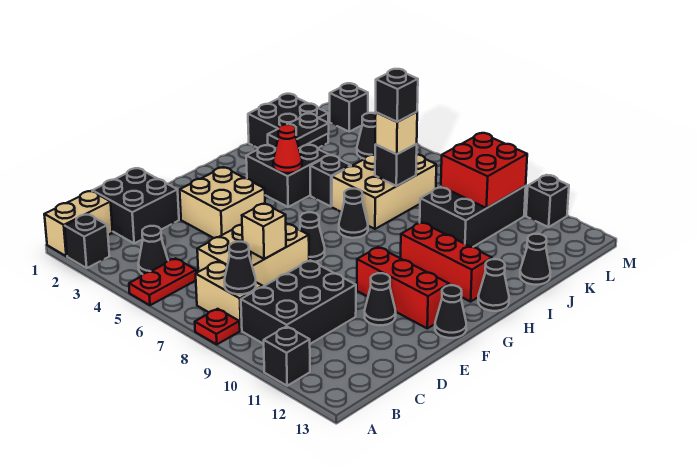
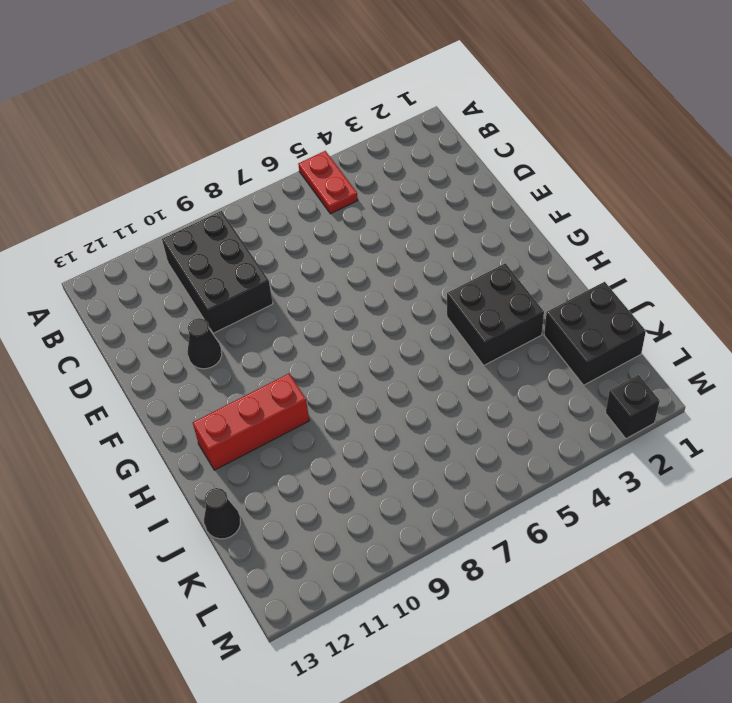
none -> tan brick A1:B1 level 1
none -> black brick A2 level 1
none -> red plate A8 level 1
none -> black brick A11 level 1

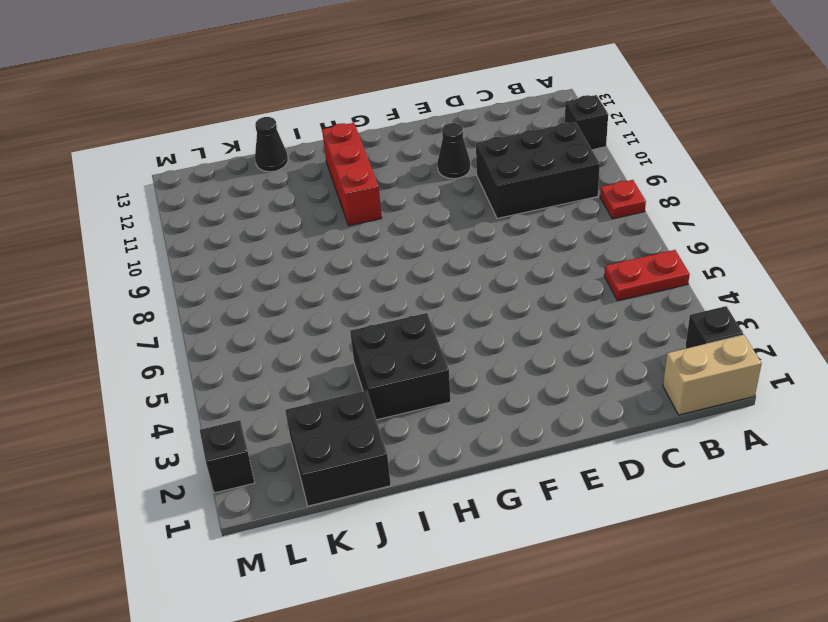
none -> black cone B4 level 1
none -> tan brick B7:B8 level 1
none -> black brick C1:D2 level 1
none -> tan brick C6:E7 level 1

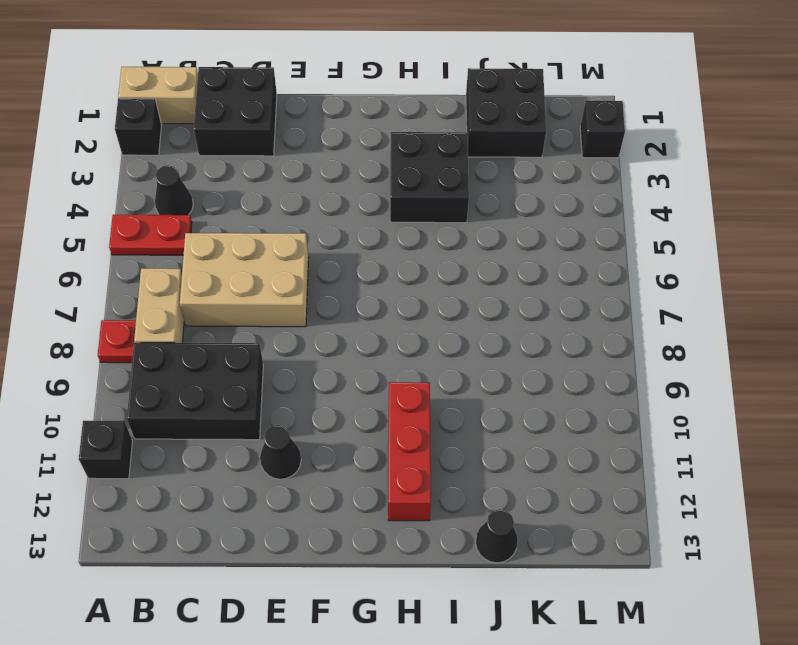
none -> tan brick E3:F4 level 1
none -> black cone F7 level 1
none -> red brick F10:F12 level 1
none -> black cone F13 level 1

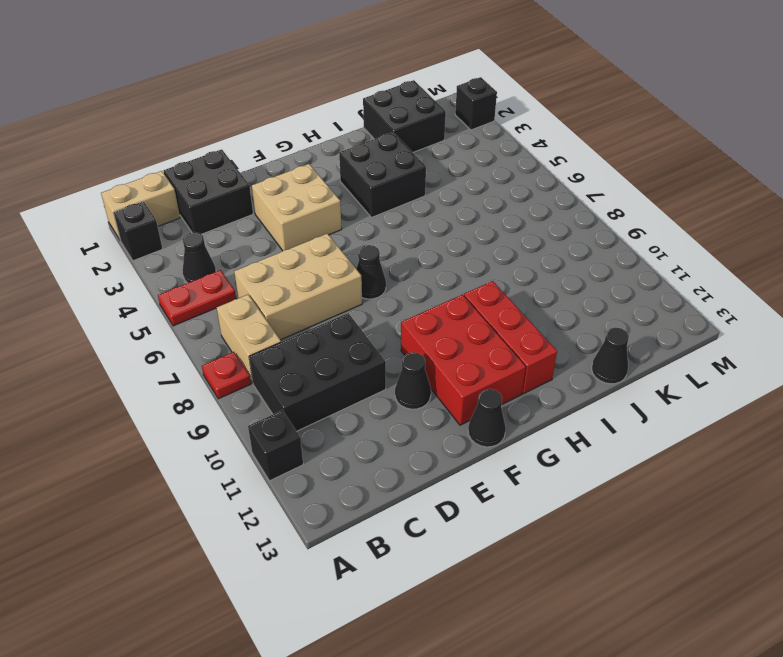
red brick F10:G12 level 1 -> red brick F10:F12 level 1
none -> black cone H7 level 1
none -> black cone H13 level 1
none -> black brick I5 level 1
none -> tan brick I6:K7 level 1

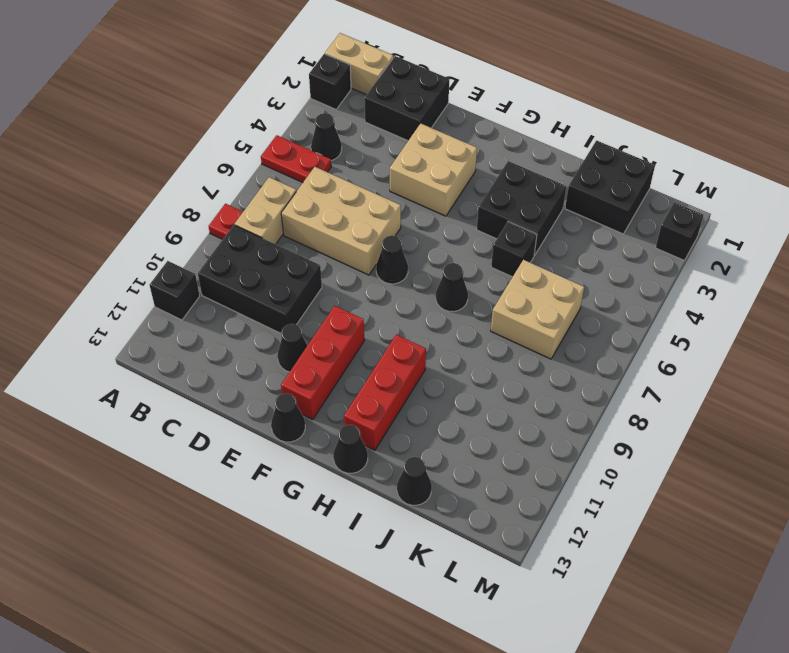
tan brick J6:K7 level 1 -> tan brick I6:K7 level 1
none -> black brick J9:L10 level 1
none -> black cone L4 level 1
none -> black brick M11 level 1
none -> black cone B8 level 2

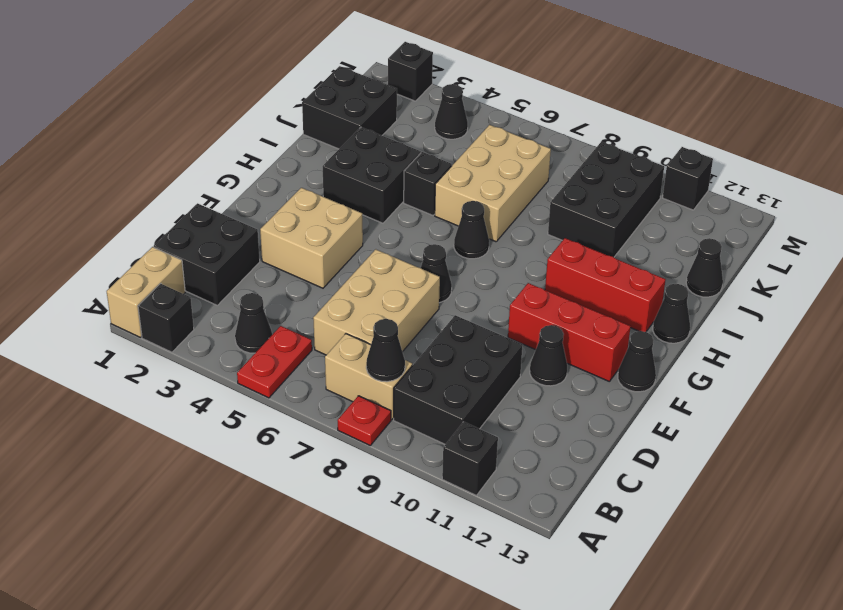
none -> tan brick D7 level 2
none -> red cone H4 level 2
none -> black plate I3:J3 level 2
none -> black brick J7 level 2

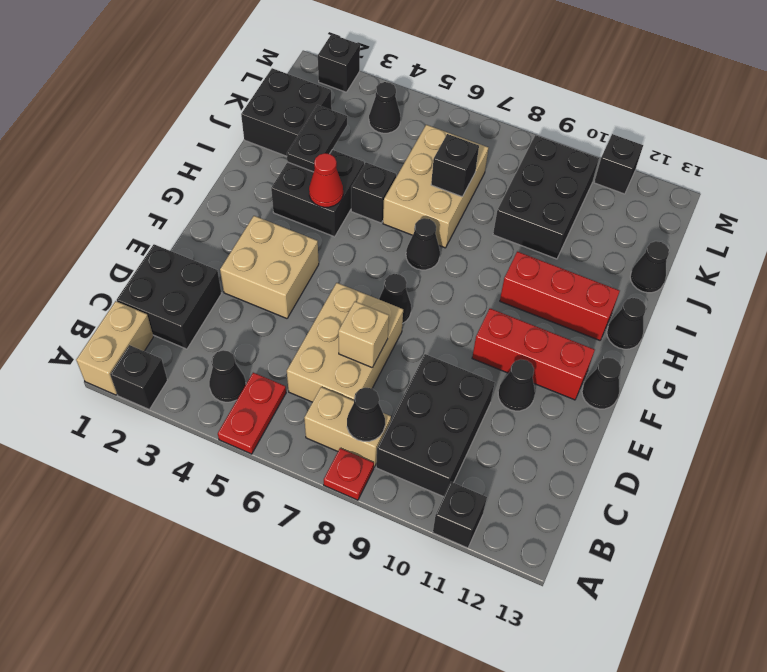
none -> red brick K9:L10 level 2
none -> tan brick J7 level 3
none -> black brick J7 level 4

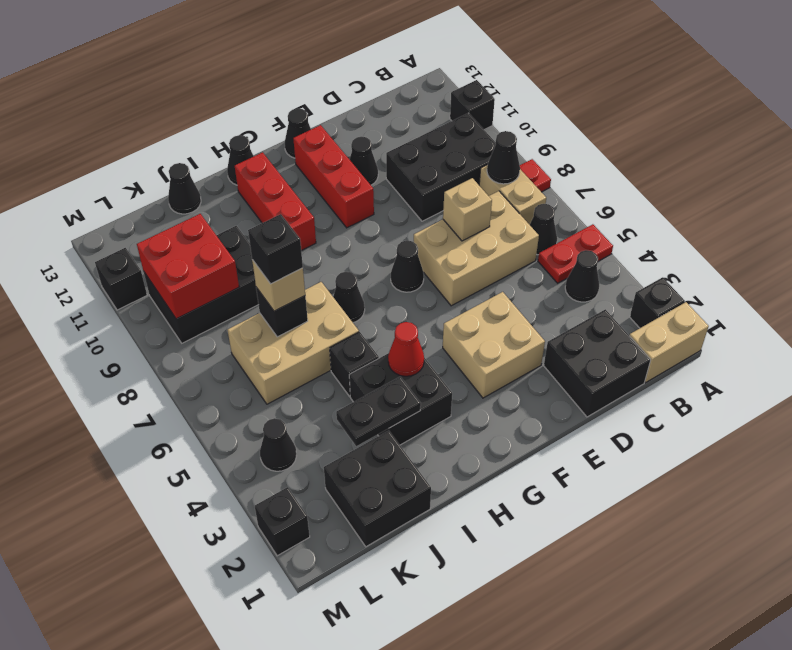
black cone B6 level 1 -> none

